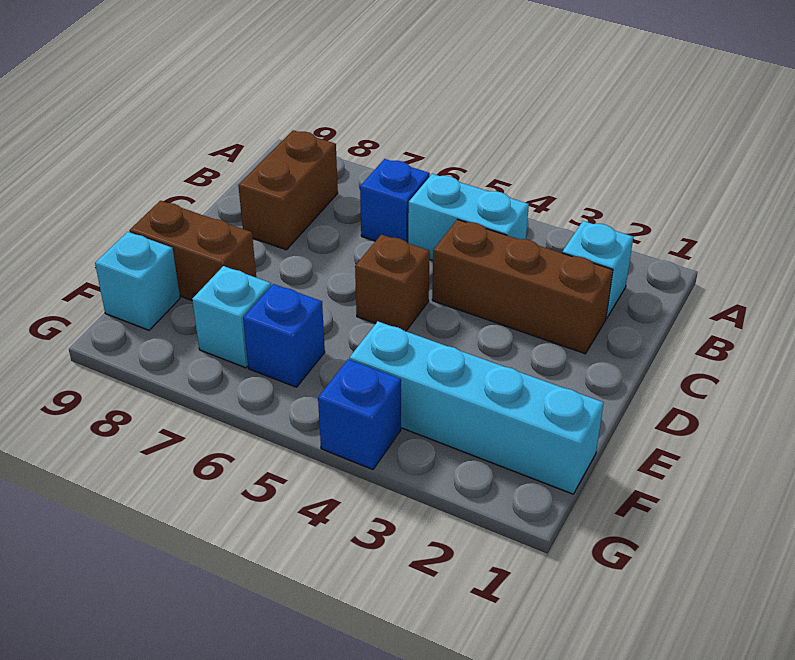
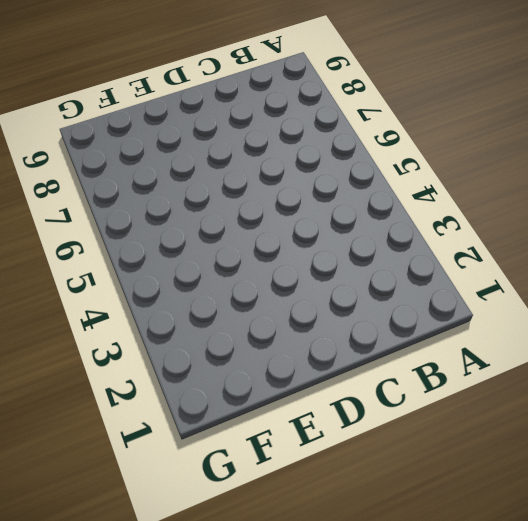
none -> cyan brick B2 level 1
none -> cyan brick B4:B5 level 1
none -> blue brick B6 level 1

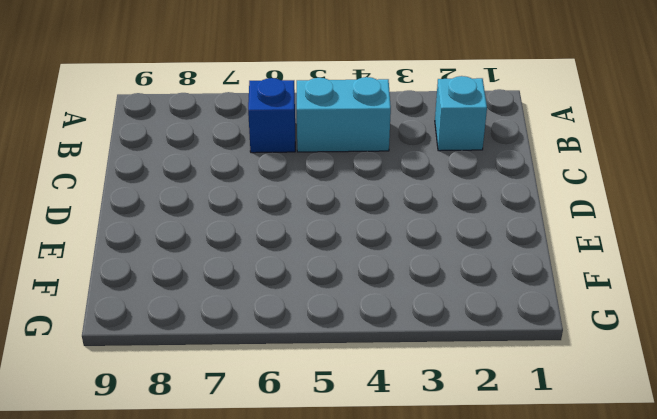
none -> brown brick B8:C8 level 1
none -> brown brick C2:C4 level 1
none -> brown brick D5 level 1

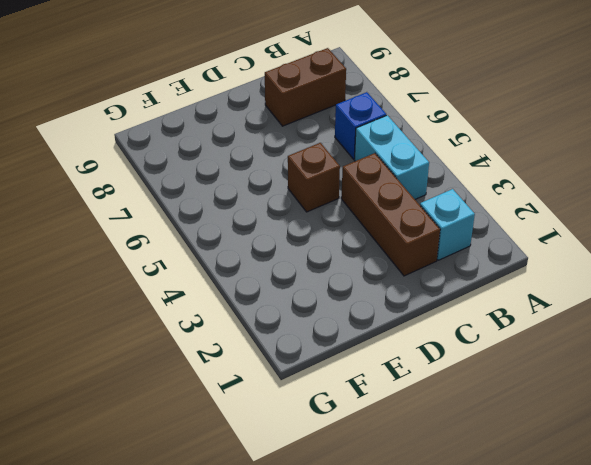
none -> brown brick E8:E9 level 1
none -> cyan brick F1:F4 level 1
none -> blue brick F6 level 1

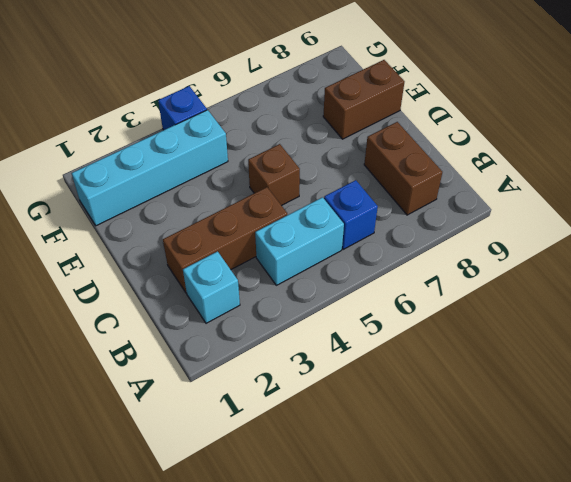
none -> blue brick F6 level 1
none -> cyan brick F7 level 1
none -> cyan brick F9 level 1

